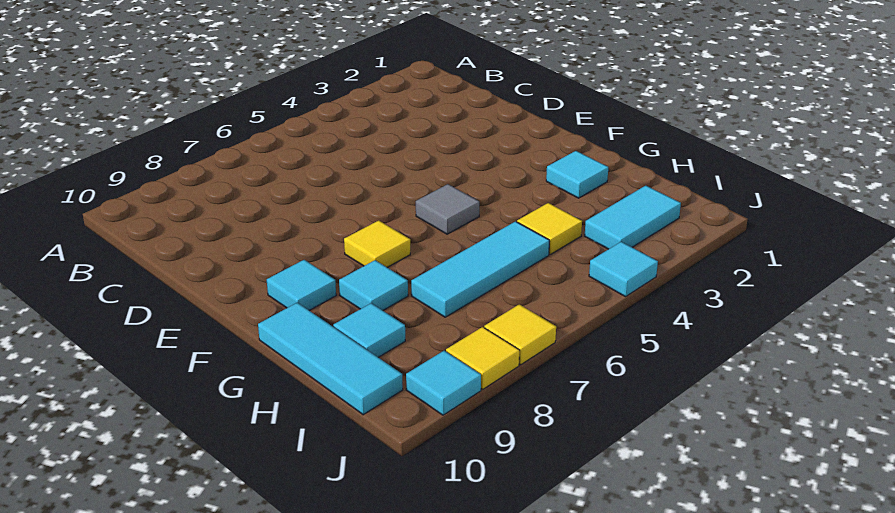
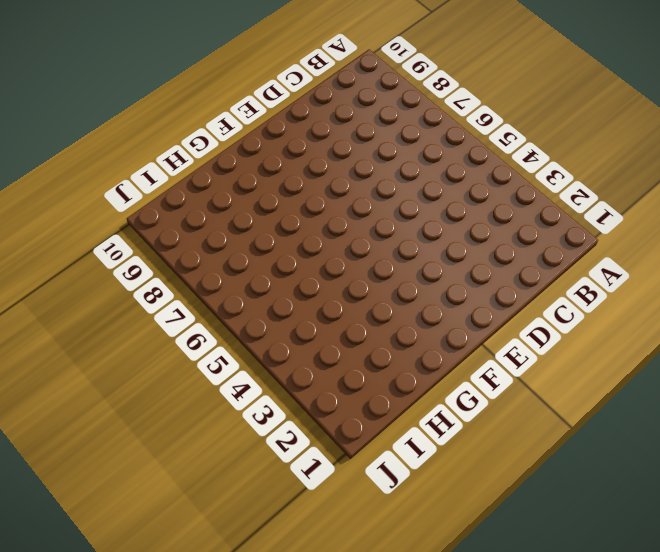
none -> grey tile F5 level 1
none -> yellow tile F7 level 1
none -> cyan tile F9 level 1

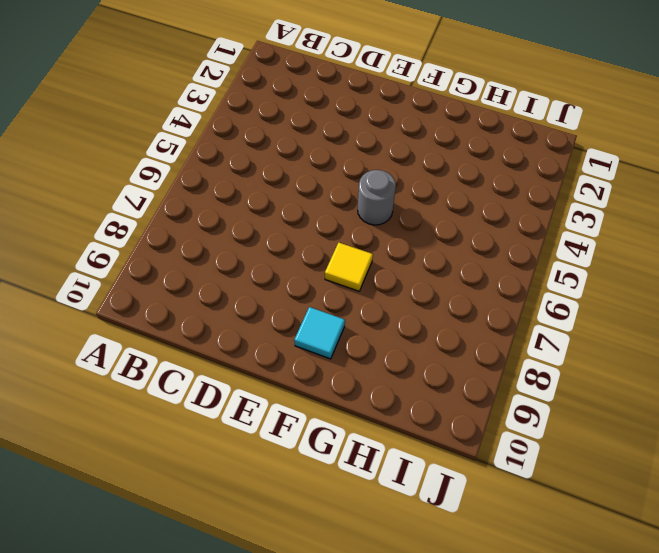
grey round brick F5 level 1 -> grey tile F5 level 1
none -> cyan tile G2 level 1
none -> cyan tile G8 level 1
none -> cyan tile G10:I10 level 1

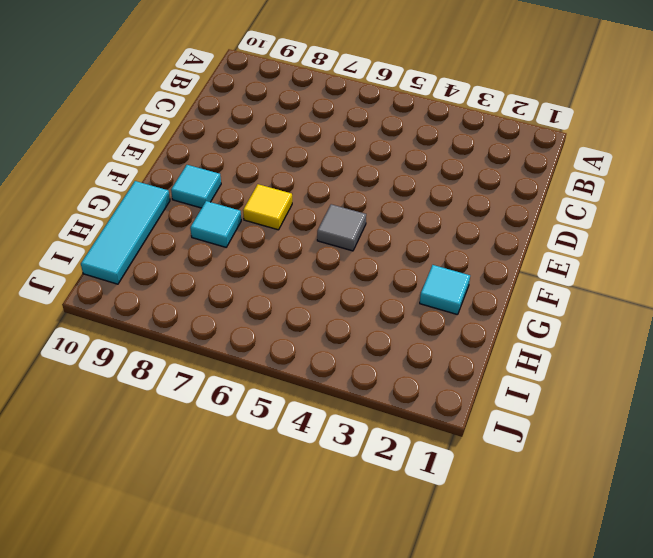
none -> yellow tile H4 level 1
none -> cyan tile H5:H7 level 1
none -> cyan tile H9 level 1

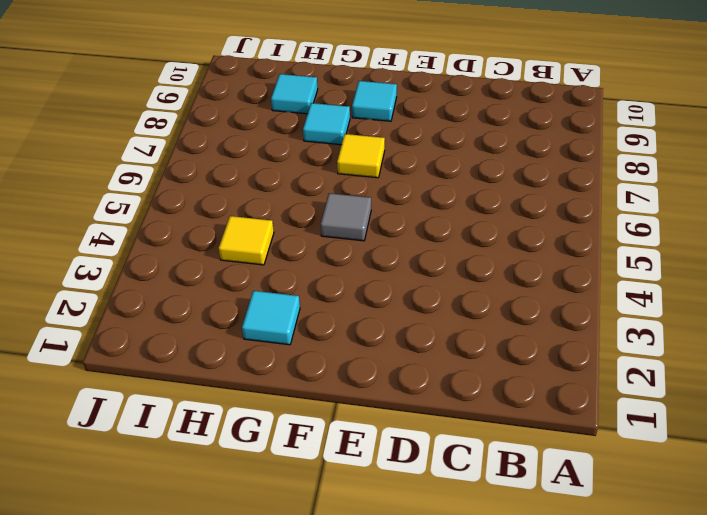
none -> cyan tile G10:I10 level 1
none -> cyan tile H5:H7 level 1
none -> cyan tile I2:I3 level 1

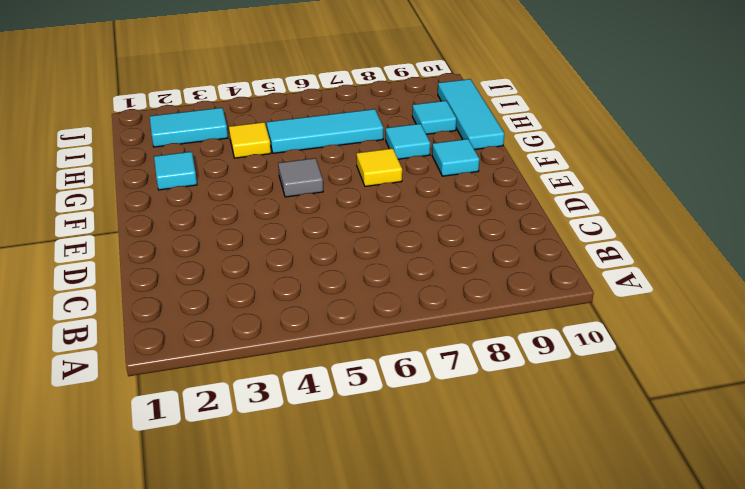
none -> cyan tile J4 level 1
none -> yellow tile J7 level 1
none -> yellow tile J8 level 1

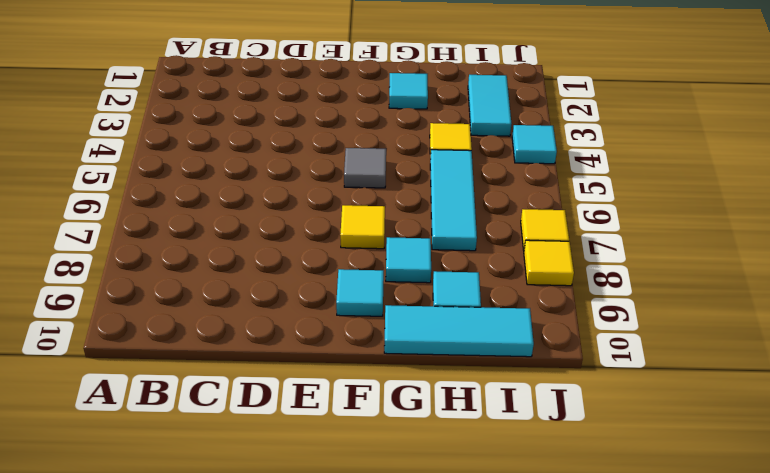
none -> cyan tile J9 level 1

